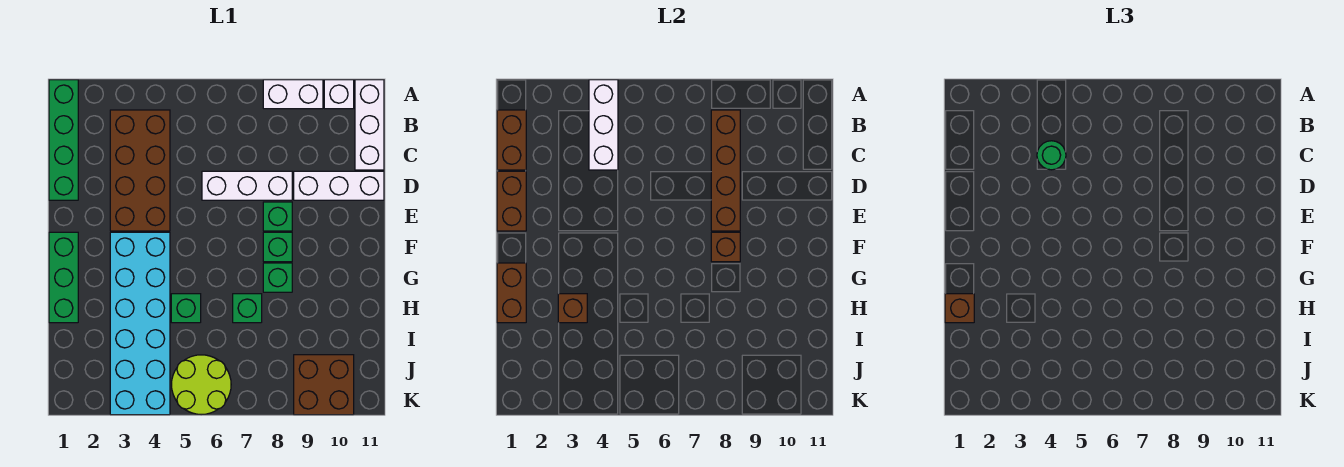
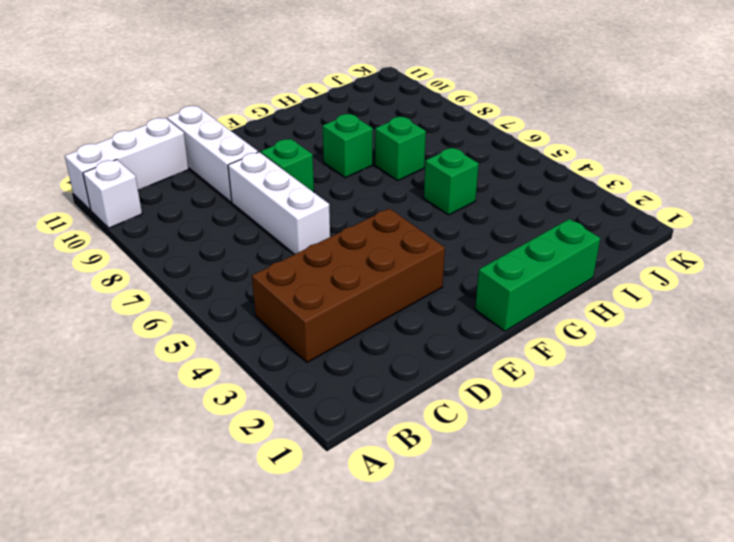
none -> green brick A1:D1 level 1
none -> white brick A8:A9 level 1
none -> cyan brick F3:K4 level 1

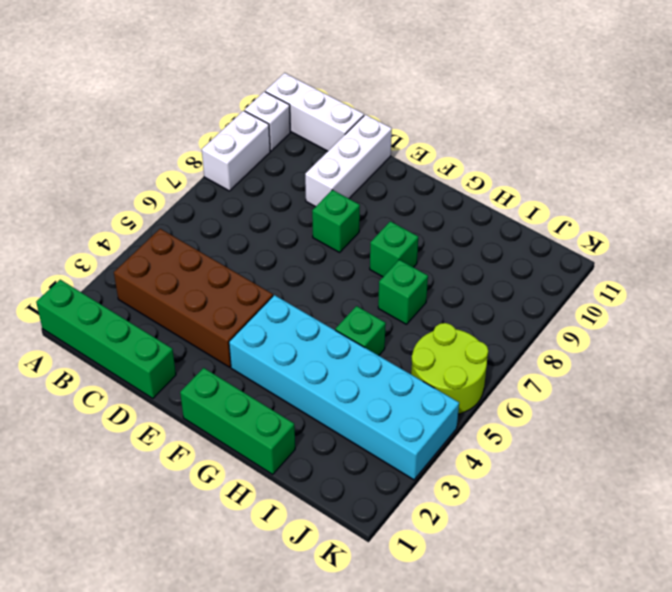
none -> white brick D6:D8 level 1
none -> green brick F8 level 1
none -> brown brick J9:K10 level 1

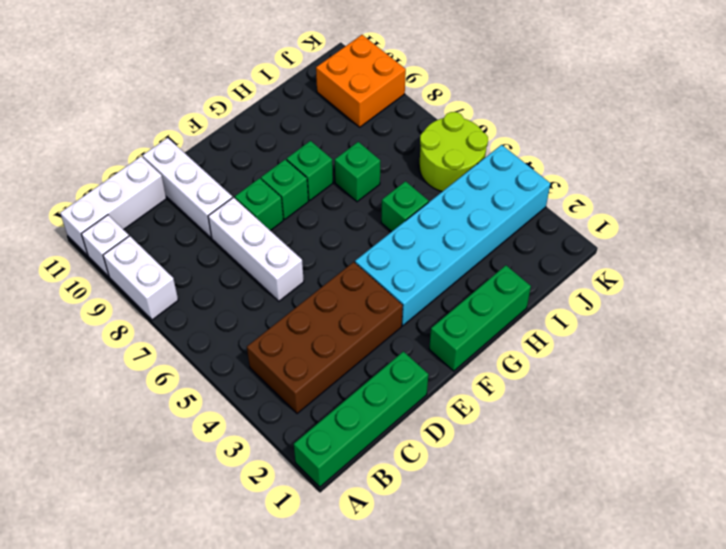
orange brick J9:K10 level 1 -> brown brick J9:K10 level 1
none -> white brick A4:C4 level 2
none -> brown brick B1:C1 level 2
none -> brown brick B8:E8 level 2

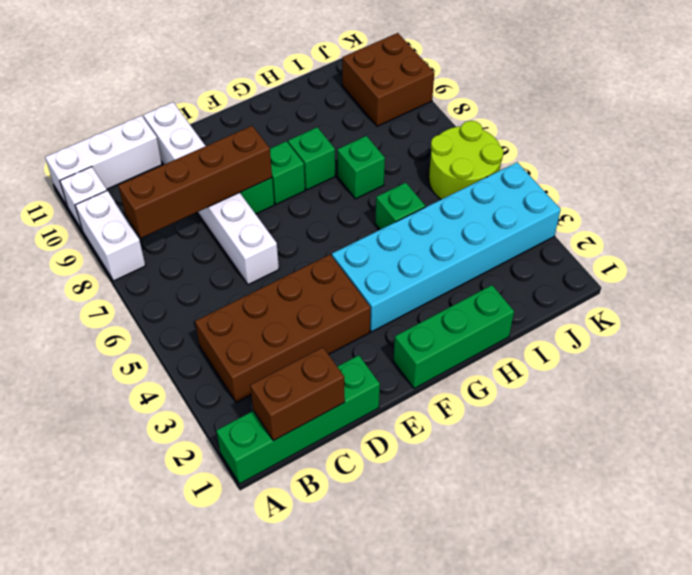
none -> white brick A4:C4 level 2
none -> brown brick D1:E1 level 2
none -> brown brick F8 level 2

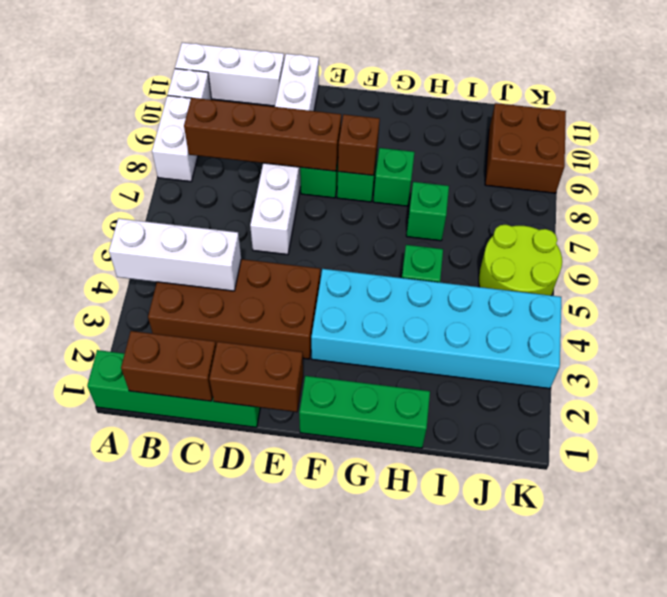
none -> brown brick G1:H1 level 2
none -> brown brick H3 level 2
none -> green round brick C4 level 3

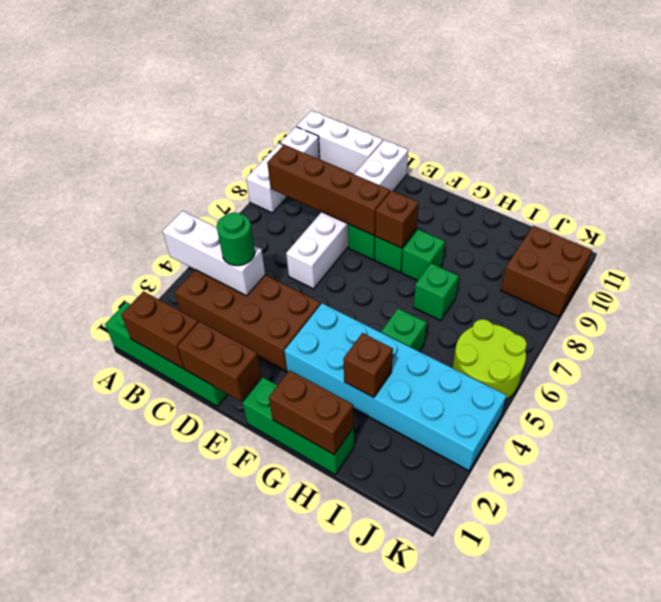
none -> brown brick H1 level 3

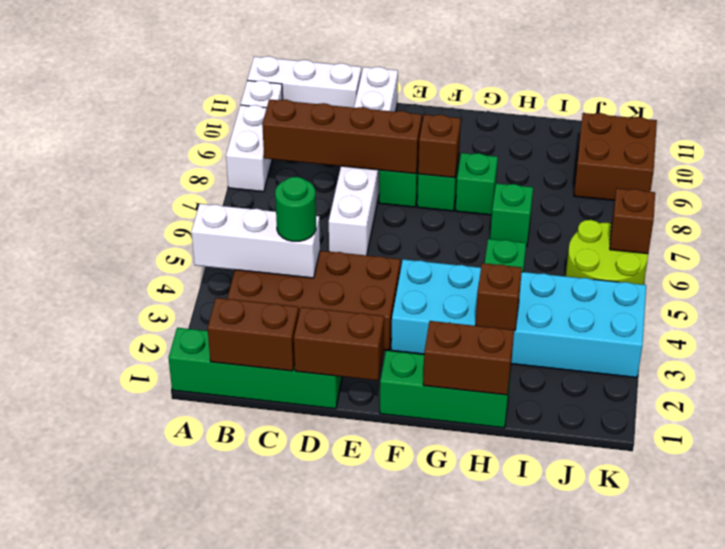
brown brick K6 level 2 -> brown brick H1 level 3

